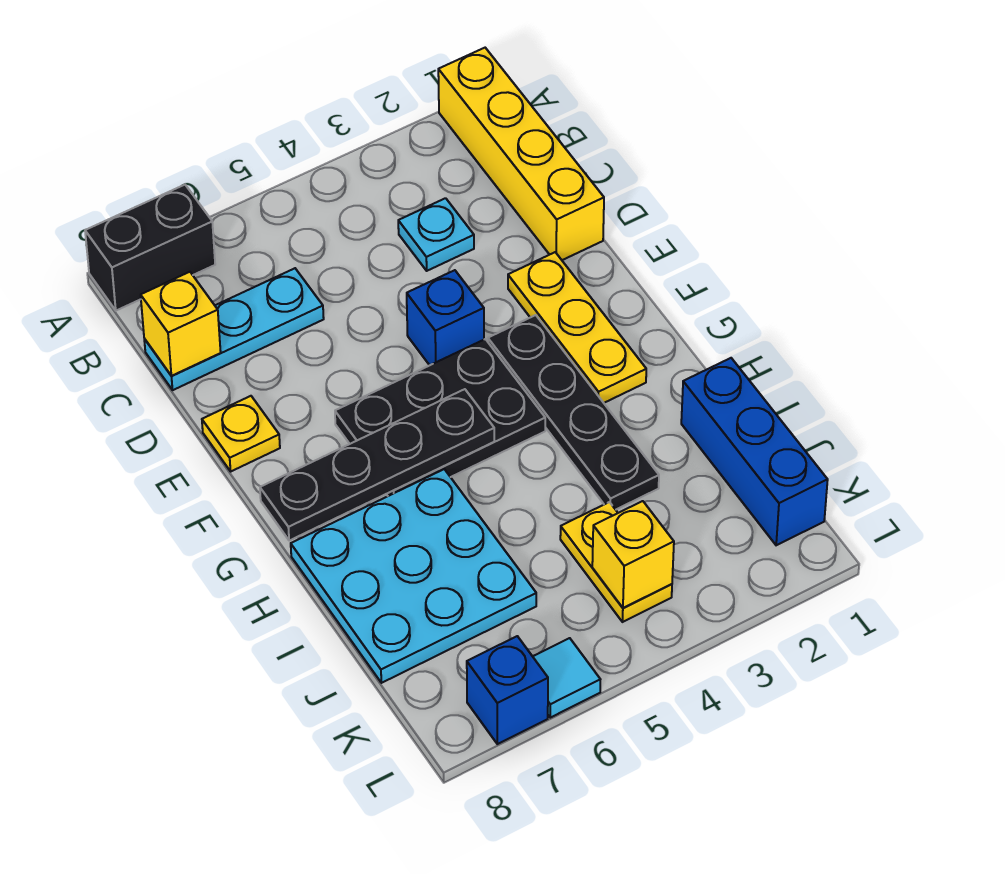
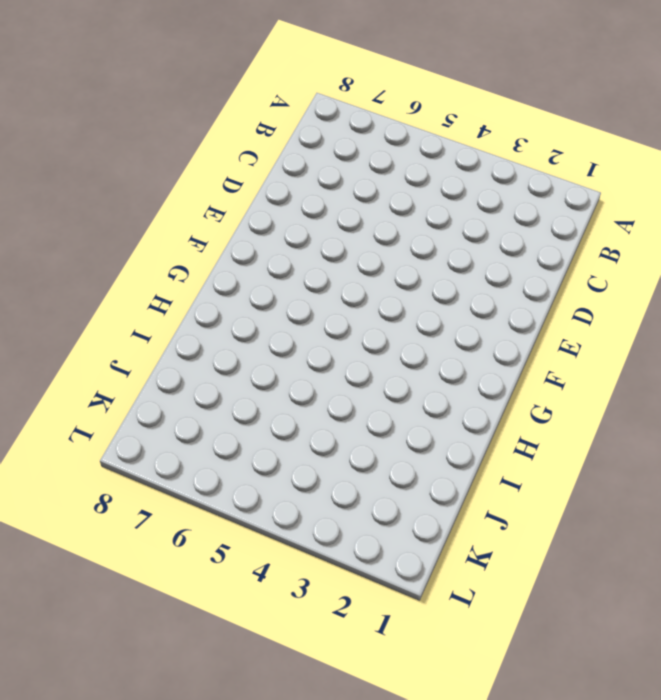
none -> yellow brick A1:D1 level 1
none -> black brick A7:A8 level 1
none -> cyan plate C3 level 1

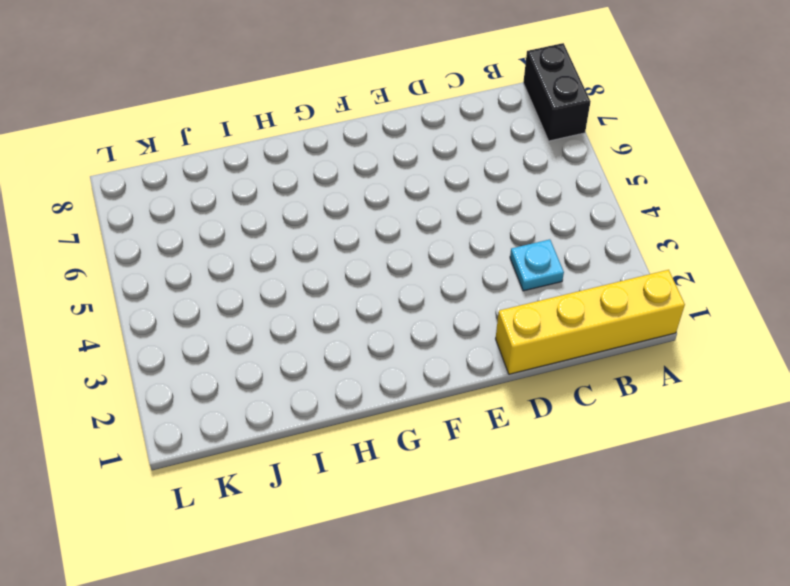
none -> cyan plate C6:C8 level 1
none -> yellow plate E2:G2 level 1
none -> blue brick E4 level 1

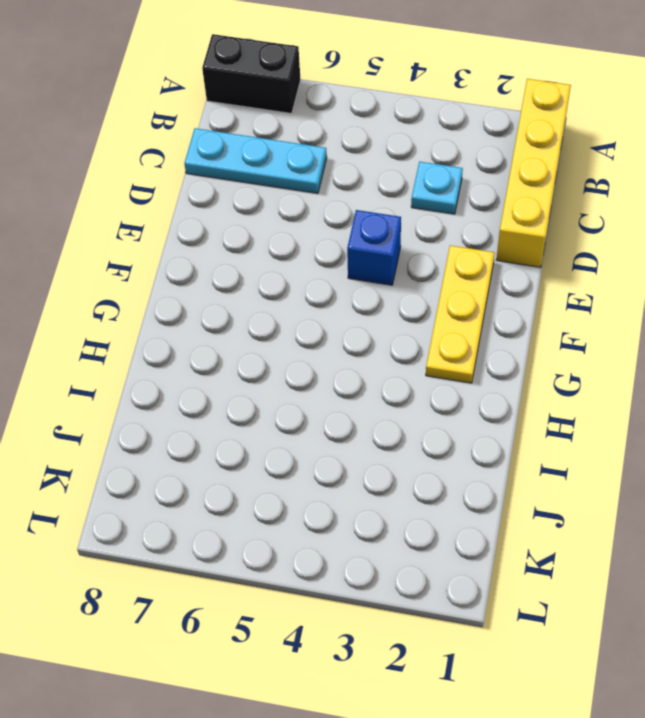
none -> yellow plate E8 level 1
none -> black plate F3:I3 level 1
none -> black plate F4:G6 level 1

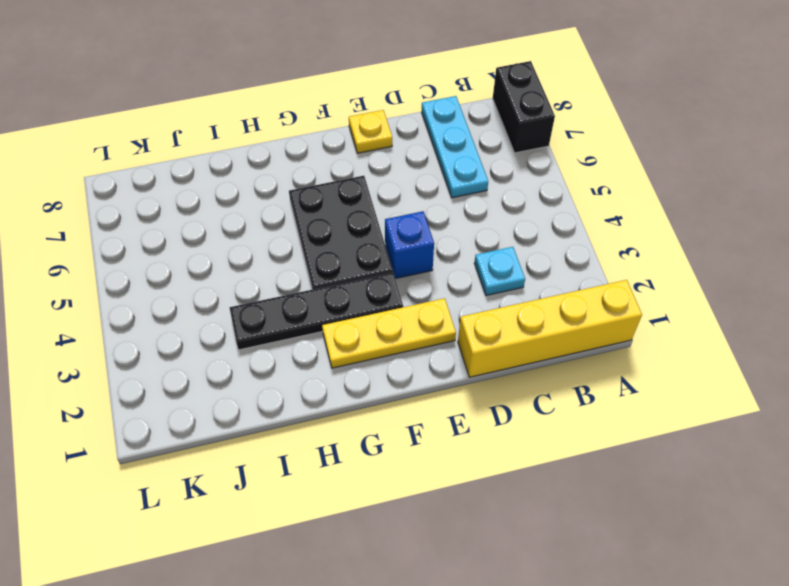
none -> cyan plate H6:J8 level 1
none -> blue brick I1:K1 level 1
none -> yellow plate J4:K4 level 1

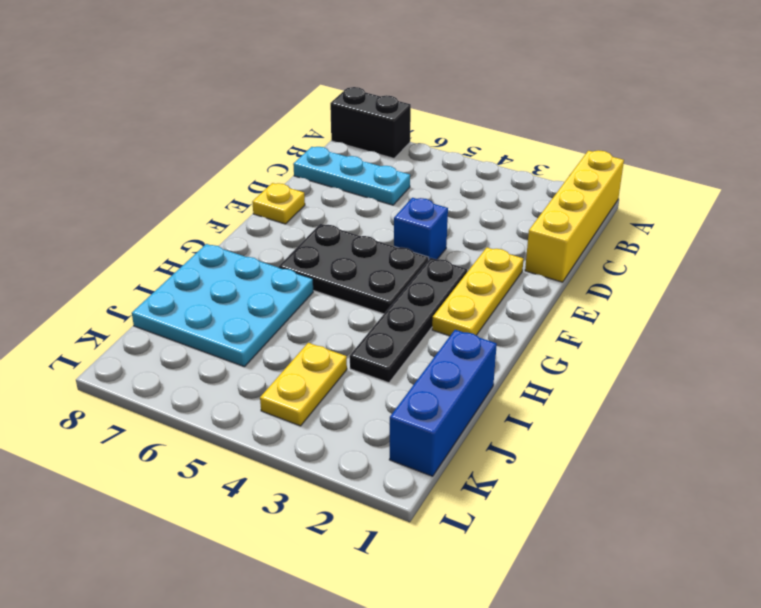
none -> cyan plate C3 level 1
none -> cyan tile L6 level 1
none -> blue brick L7 level 1

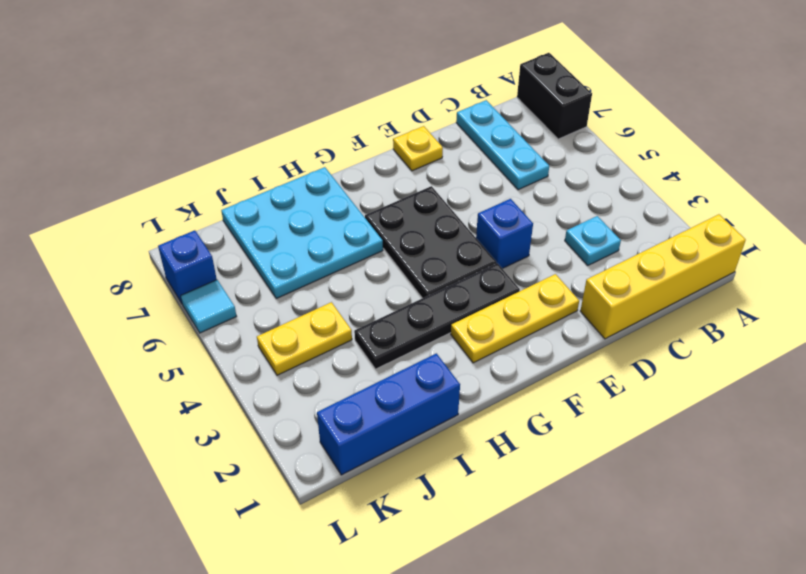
none -> yellow brick C8 level 2
none -> black plate G5:G8 level 2
none -> yellow brick K4 level 2

